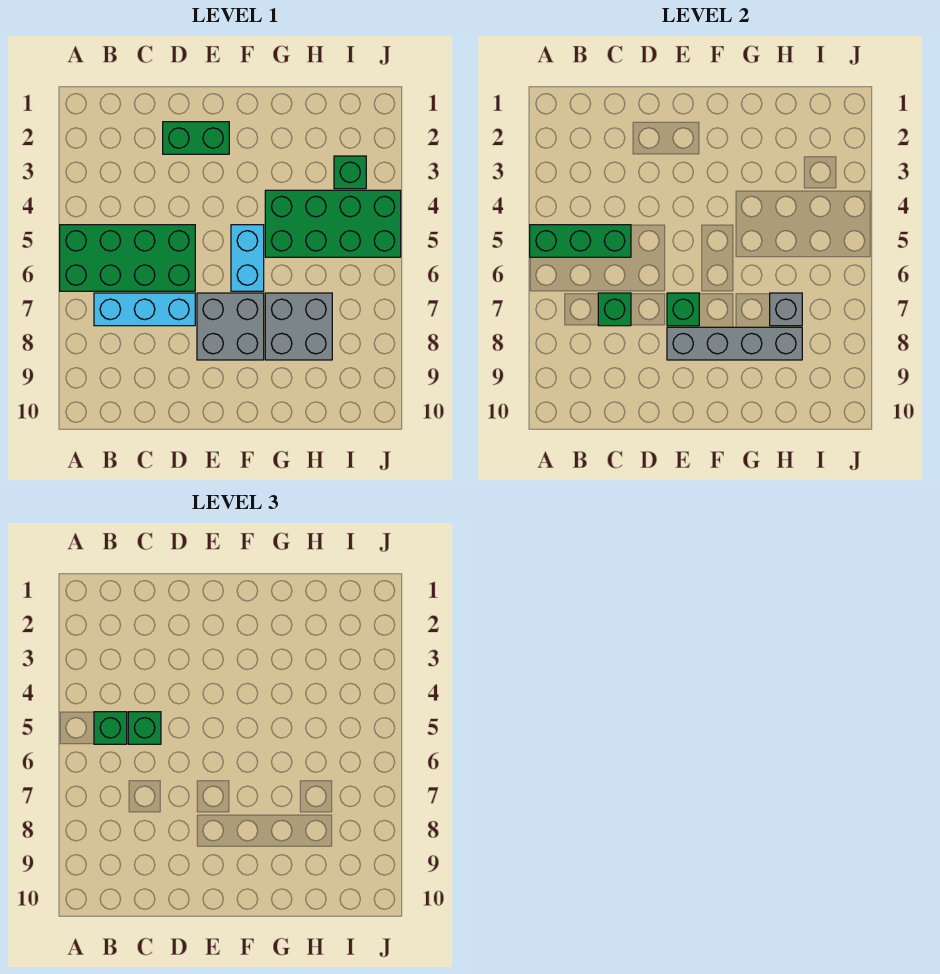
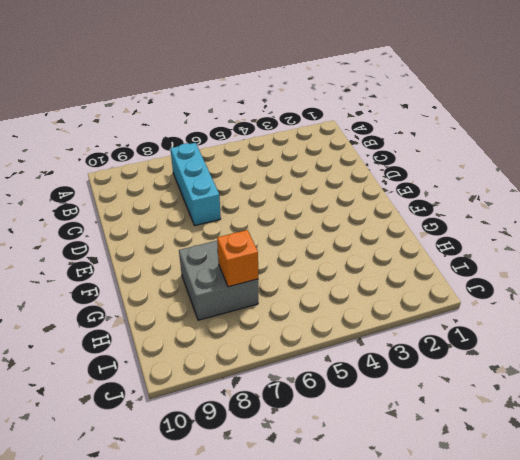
orange brick H7 level 2 -> grey brick H7 level 2
none -> green brick A5:D6 level 1
none -> green brick D2:E2 level 1
none -> grey brick E7:F8 level 1

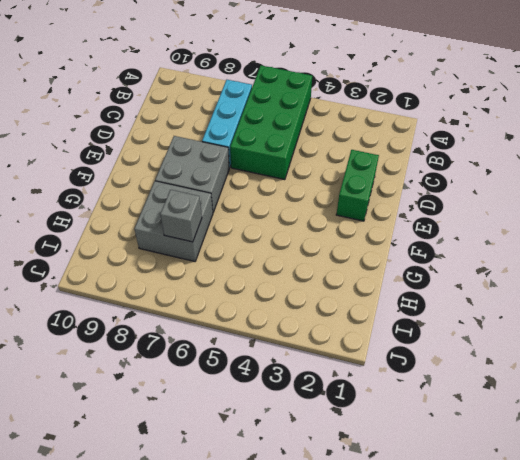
none -> cyan brick F5:F6 level 1
none -> green brick G4:J5 level 1
none -> green brick I3 level 1

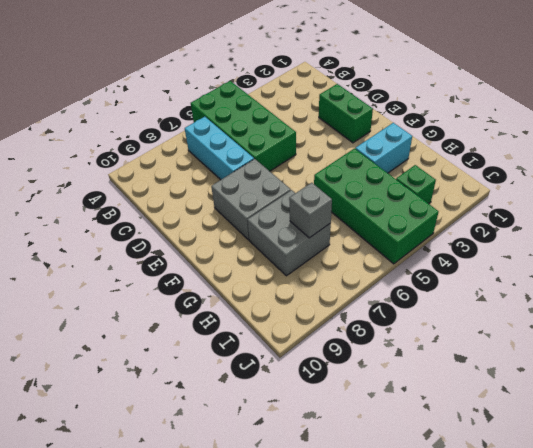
cyan brick G2:G3 level 1 -> cyan brick F5:F6 level 1
none -> green brick A5:C5 level 2
none -> green brick C7 level 2
none -> green brick E7 level 2

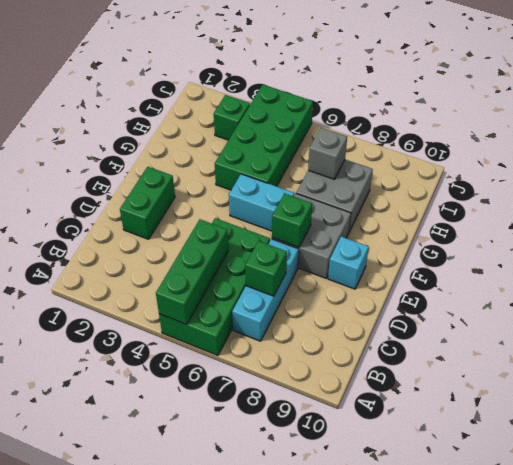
cyan brick E9 level 1 -> none
none -> grey brick E8:H8 level 2
none -> green brick B5 level 3
none -> green brick C5 level 3

